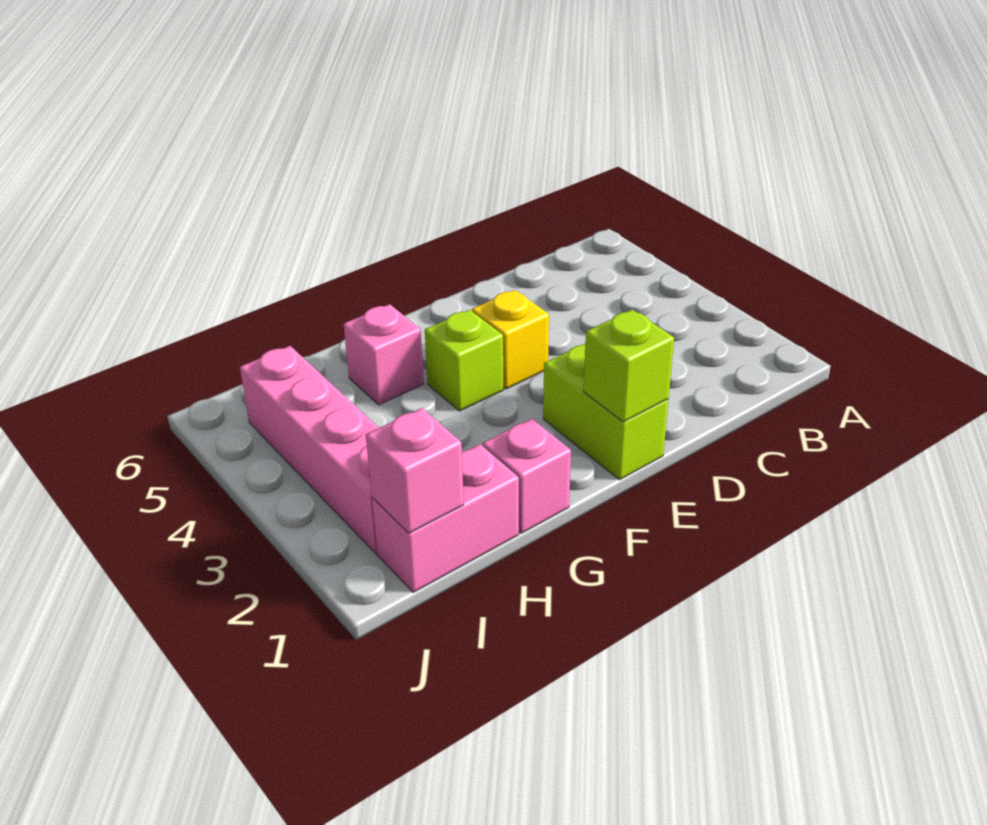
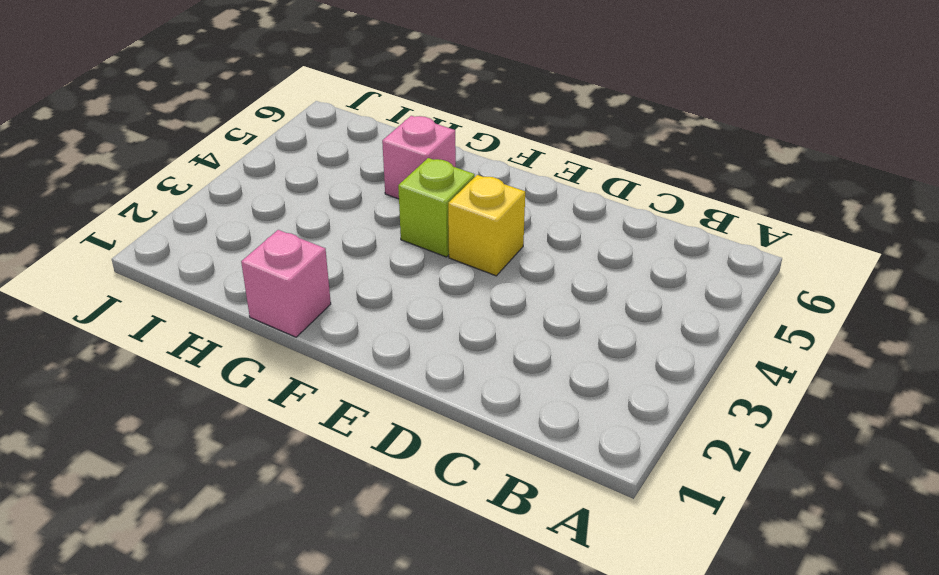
none -> lime brick E1:E2 level 1
none -> pink brick H1:I1 level 1

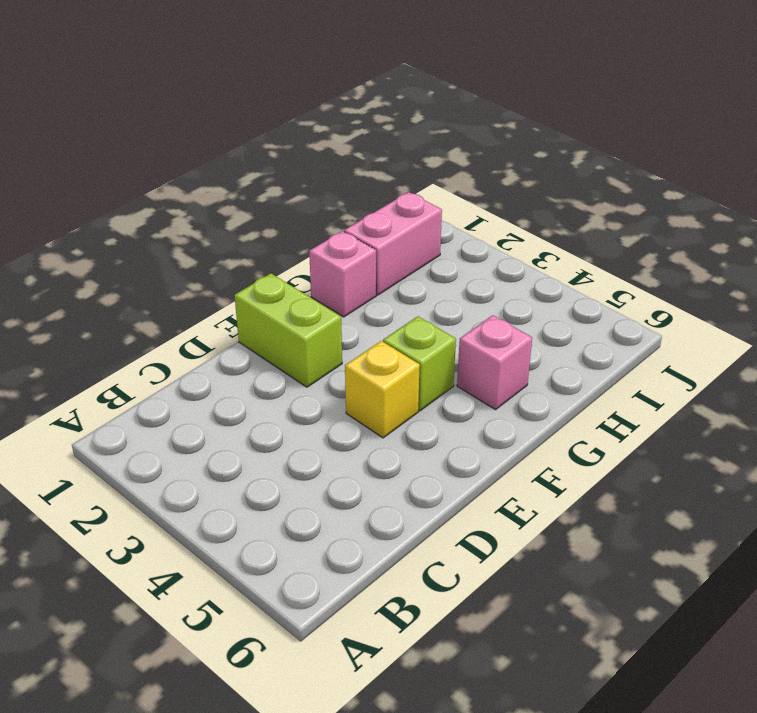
none -> pink brick I2:I5 level 1
none -> lime brick E1 level 2

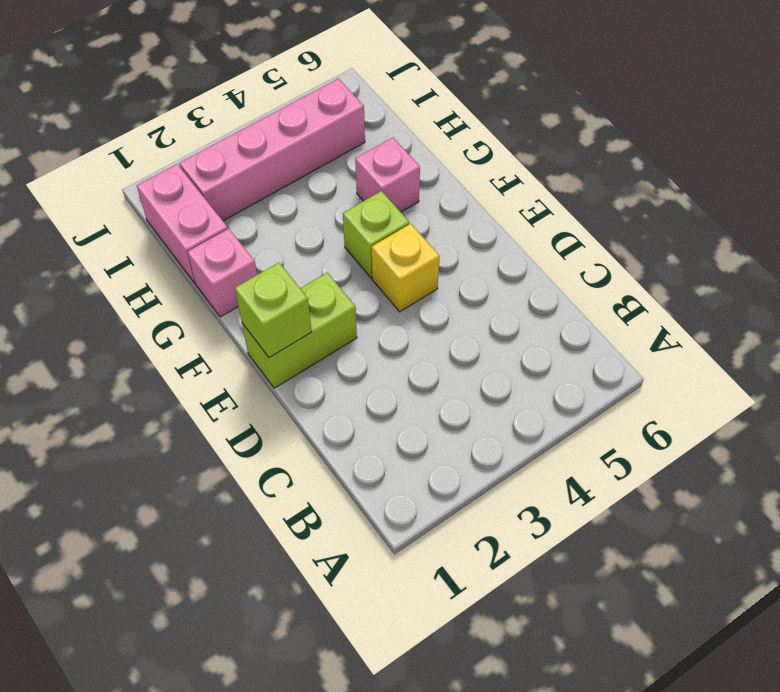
none -> pink brick I1 level 2

